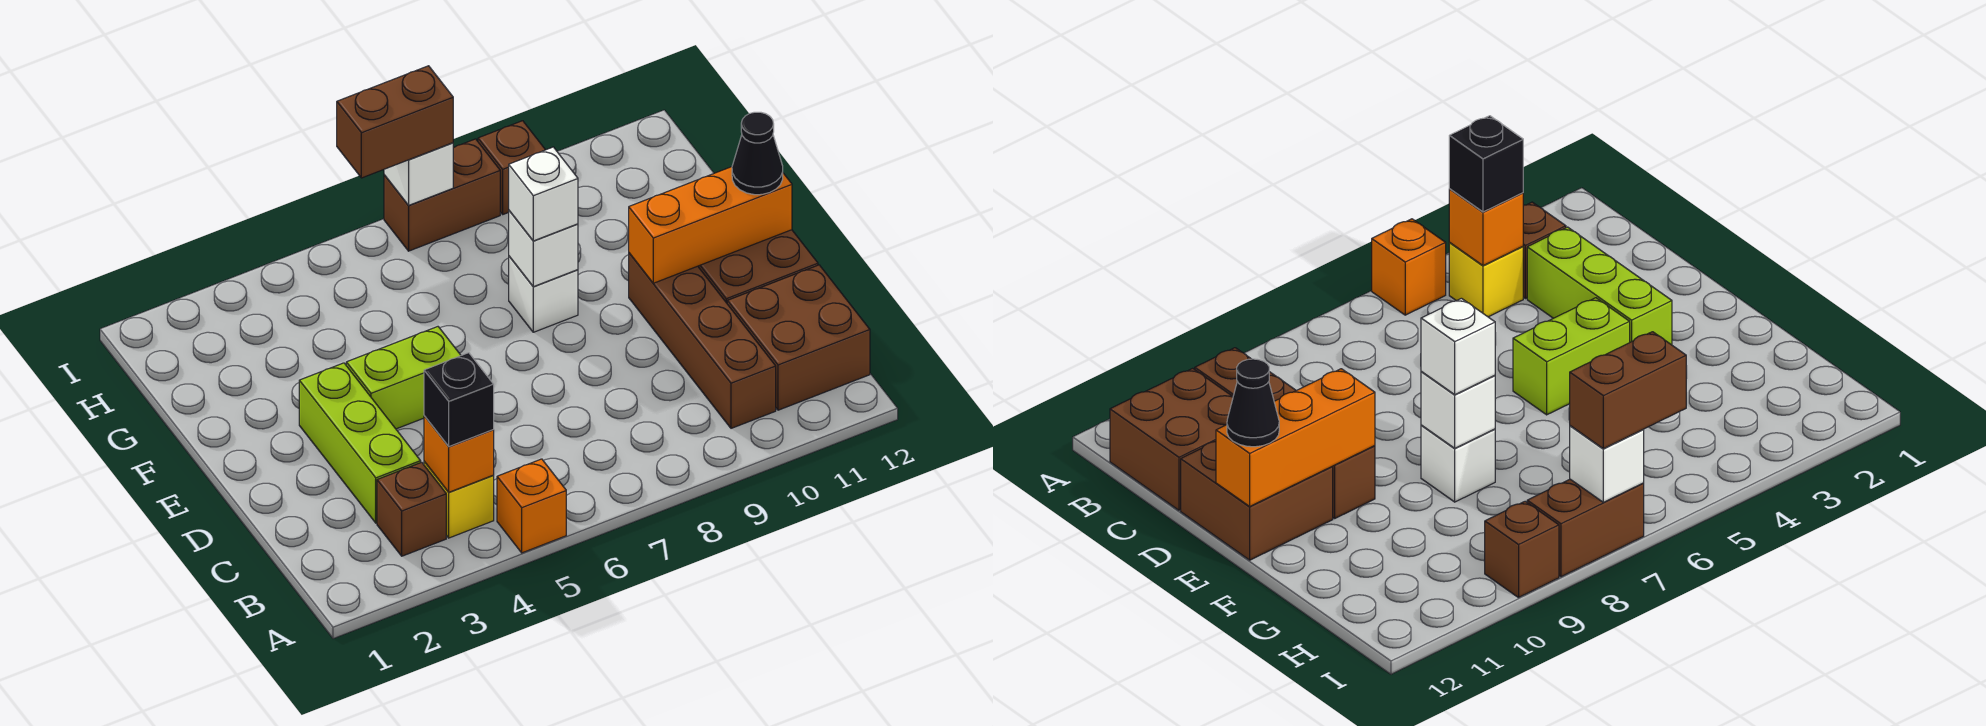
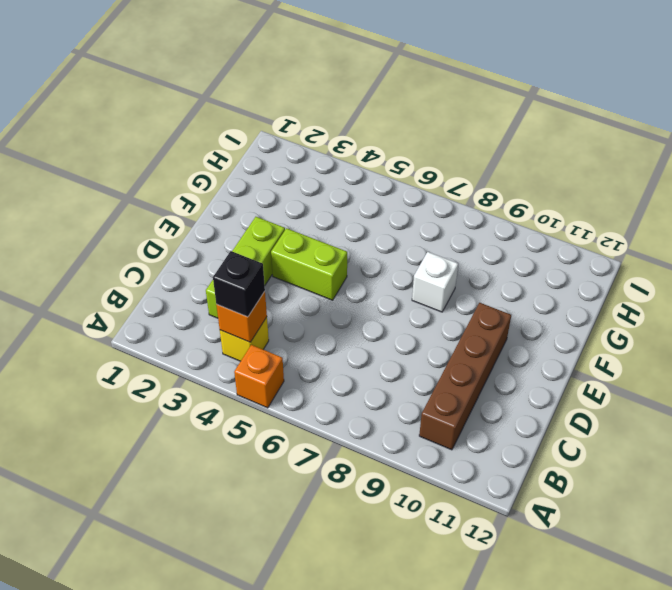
none -> brown brick B3 level 1
none -> brown brick B11:C12 level 1
none -> brown brick D11:E12 level 1

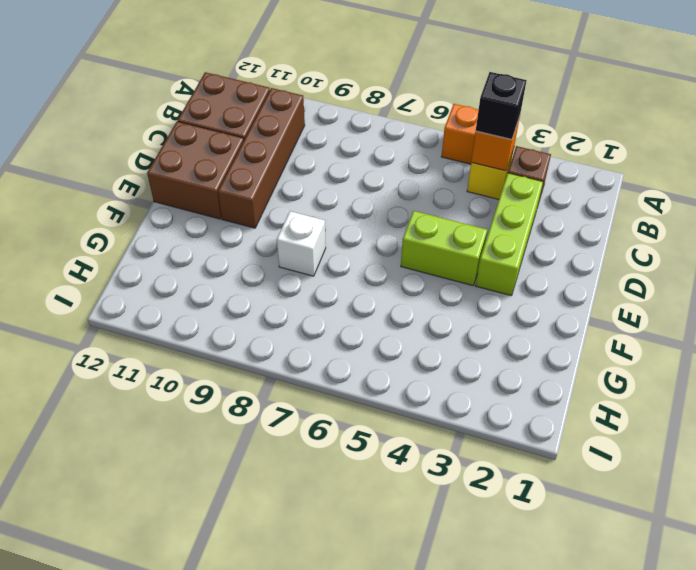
none -> brown brick I7:I8 level 1
none -> brown brick I9 level 1
none -> orange brick E10:E12 level 2

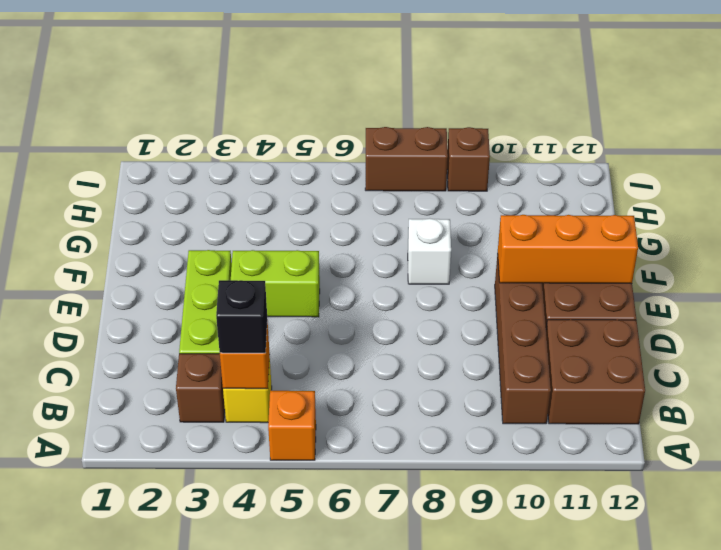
none -> white brick F8 level 2
none -> white brick I7 level 2
none -> black cone E12 level 3

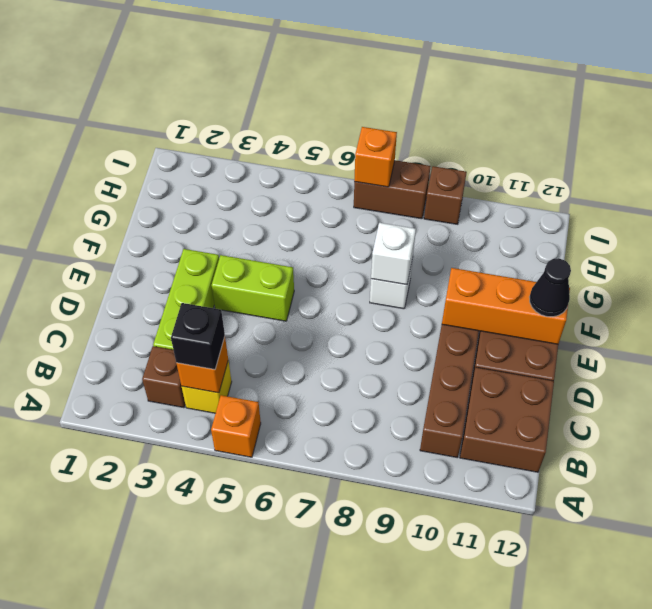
orange brick I7 level 2 -> white brick I7 level 2
none -> white brick F8 level 3
none -> brown brick I6:I7 level 3

